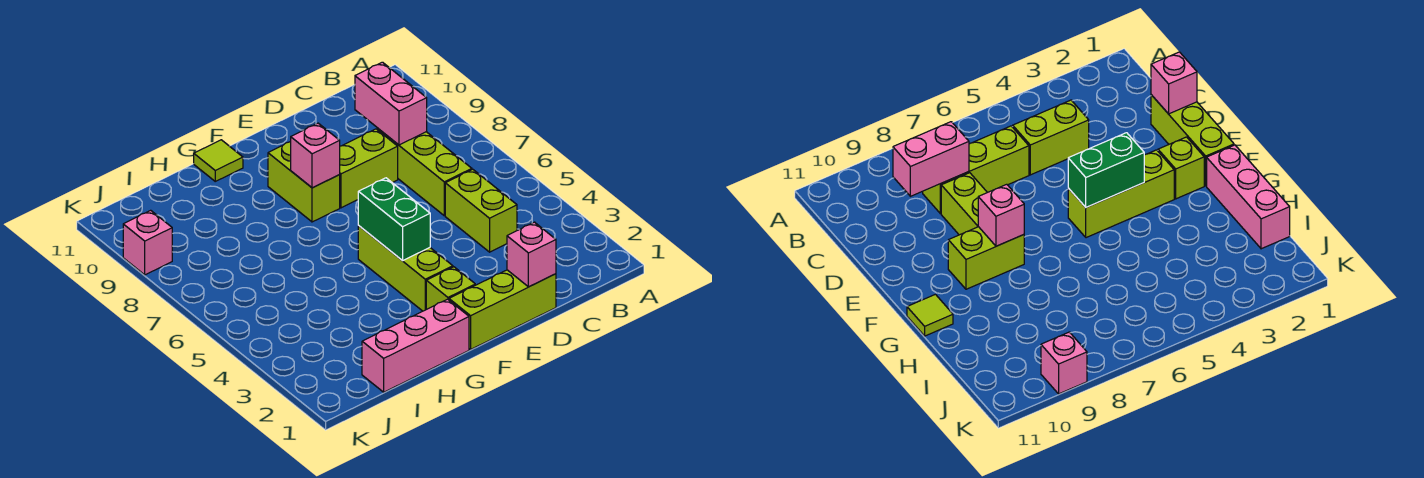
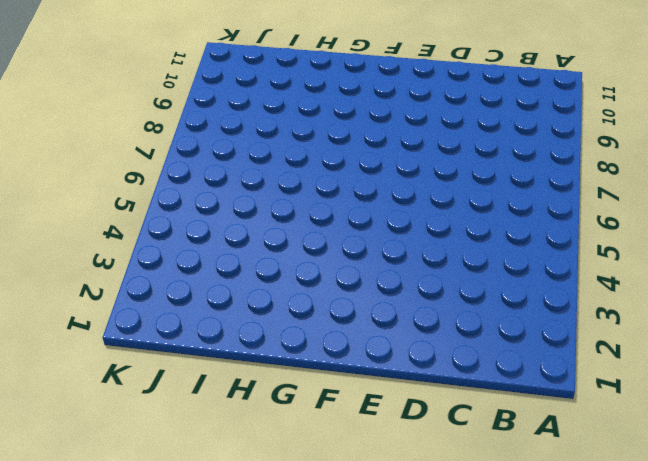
none -> lime brick C4:C5 level 1
none -> lime brick C6:C8 level 1
none -> lime brick D1:F1 level 1

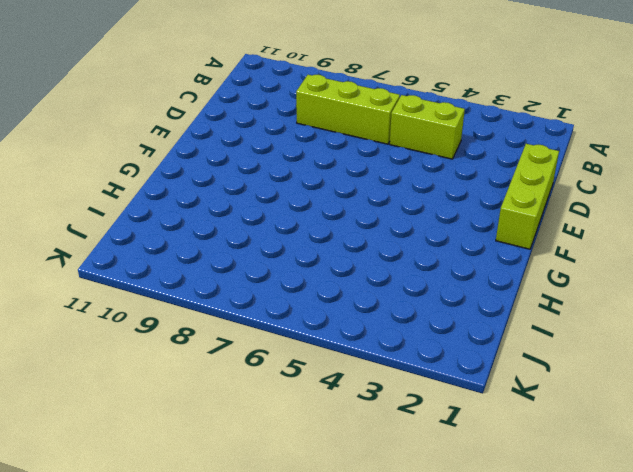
none -> lime brick D8:E8 level 1
none -> lime brick F2 level 1
none -> lime brick F3:F5 level 1

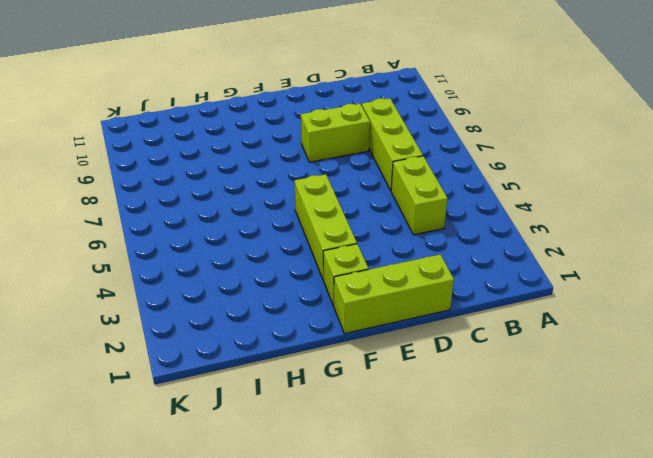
none -> lime brick F8:F9 level 1
none -> pink brick G1:I1 level 1
none -> lime tile G11 level 1

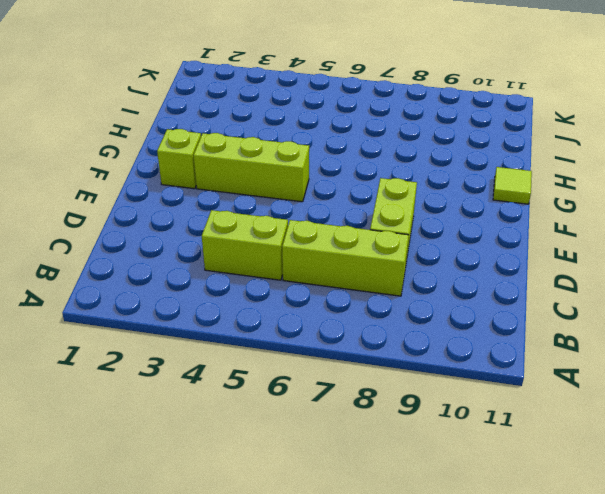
none -> lime brick D1:F1 level 1
none -> lime brick F8:F9 level 1
none -> pink brick G1:I1 level 1

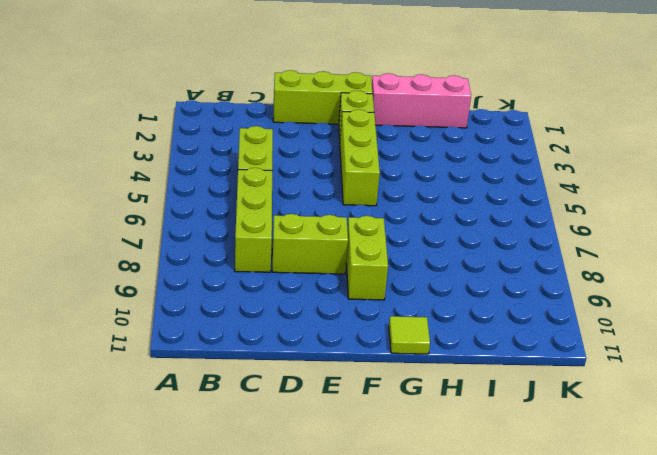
none -> pink brick K9 level 1
none -> pink brick C8:C9 level 2
none -> pink brick D1 level 2

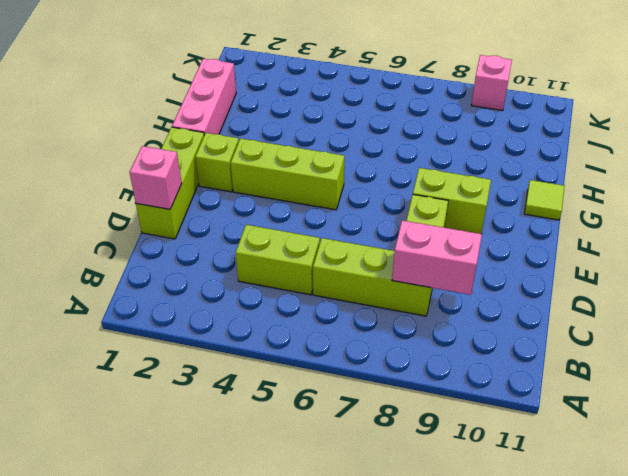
none -> green brick F4:F5 level 2
none -> pink brick F8 level 2

